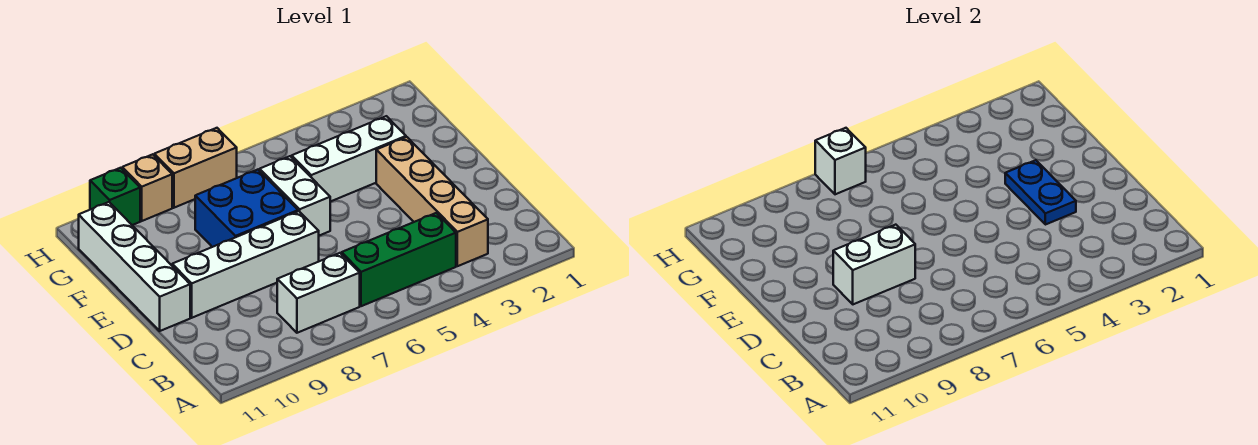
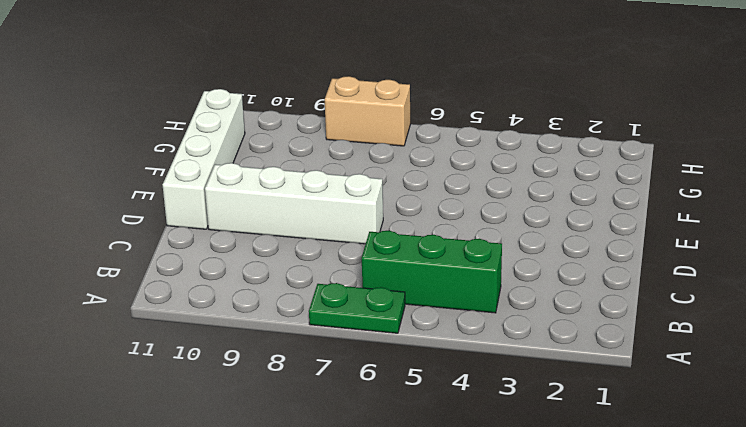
green plate A6:A7 level 1 -> none
none -> tan brick B3:E3 level 1
none -> white brick B7:B8 level 1
none -> white brick E6:F6 level 1

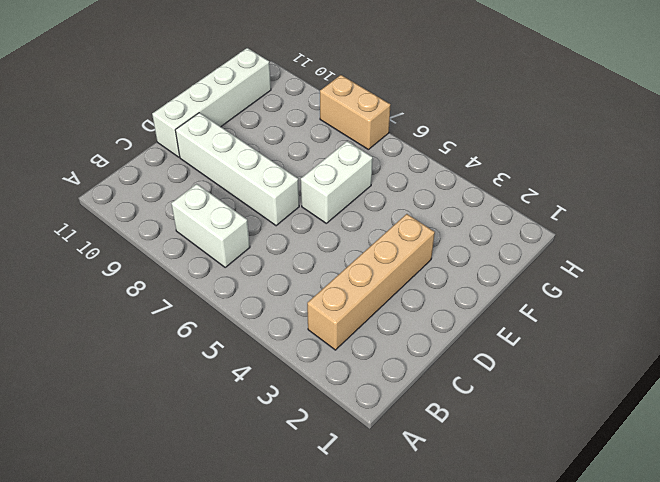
none -> green brick B4:B6 level 1
none -> blue brick E7:F8 level 1
none -> white brick F3:F5 level 1

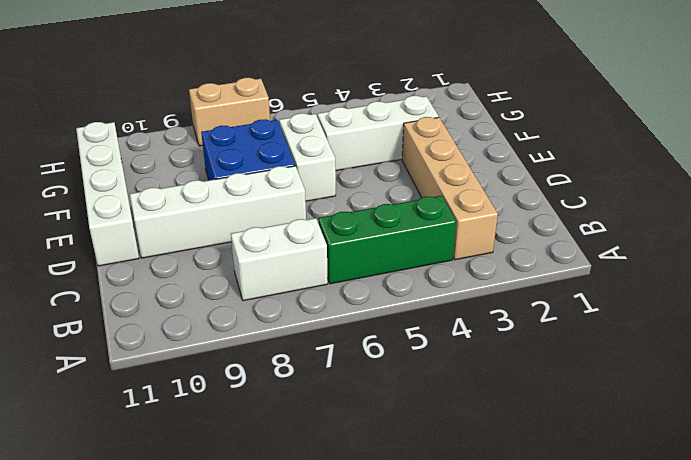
none -> tan brick H9 level 1
none -> green brick H10 level 1
none -> blue plate D3:E3 level 2

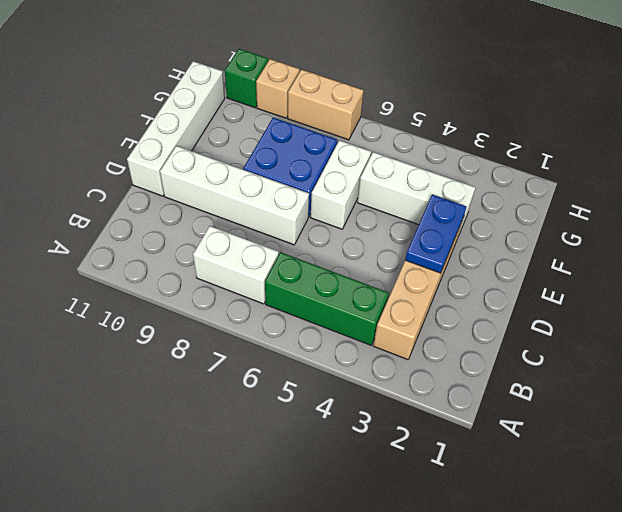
none -> white brick D8:D9 level 2
none -> white brick H7 level 2

